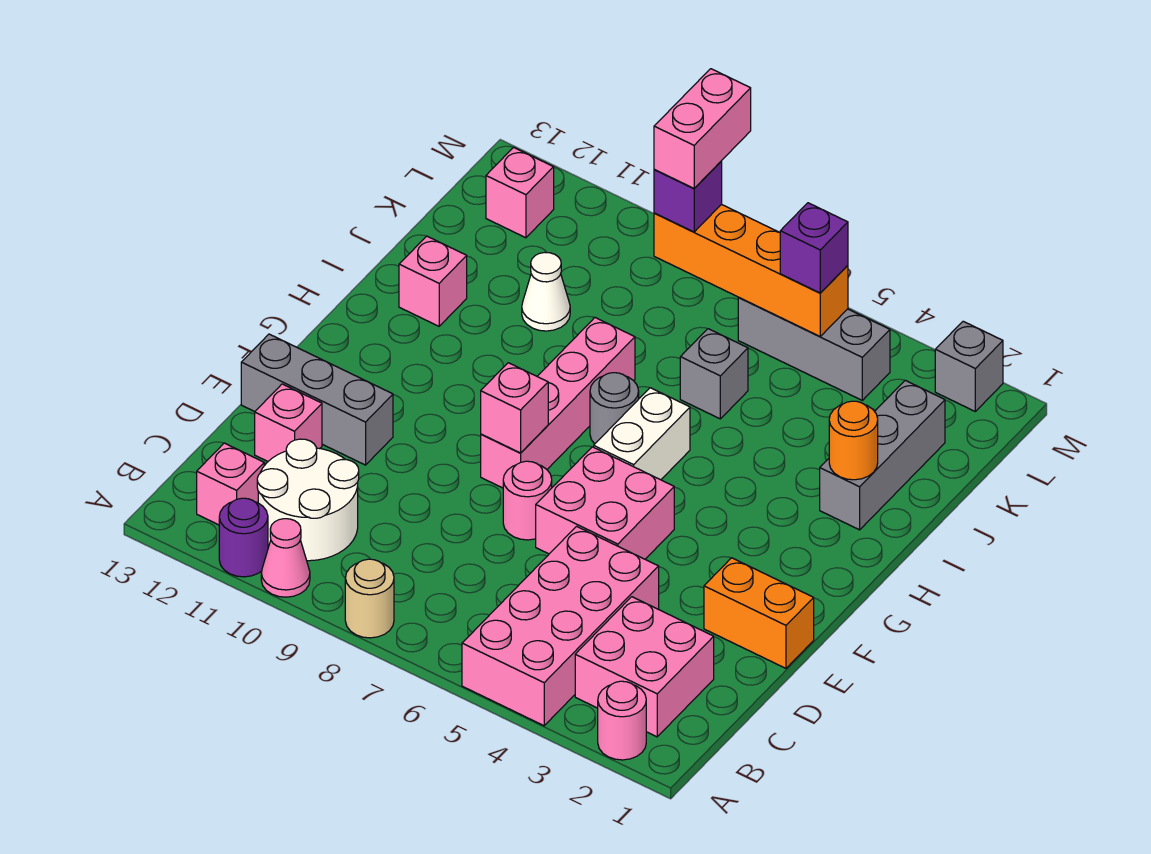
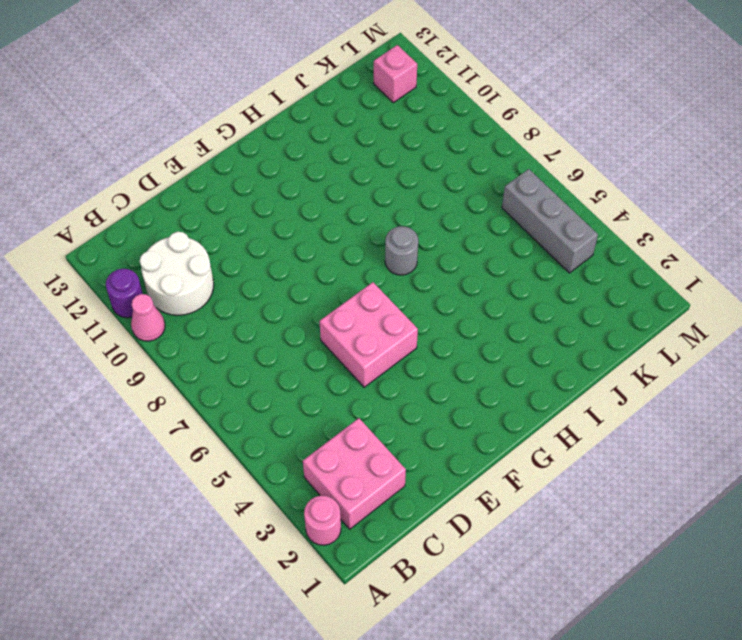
none -> pink brick A4:D5 level 1
none -> tan round brick A8 level 1
none -> pink brick B12 level 1

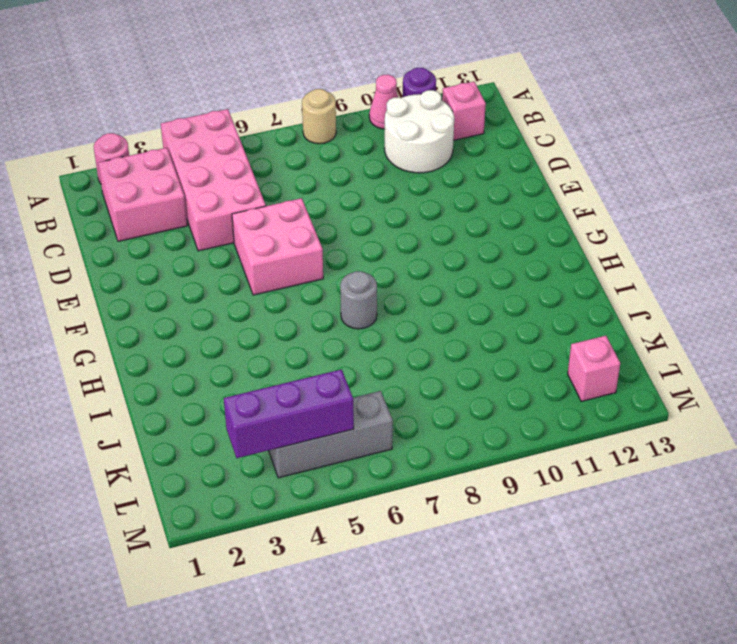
purple brick L3:L5 level 2 -> orange brick L5:L8 level 2
none -> pink brick D12 level 1
none -> orange brick E1:E2 level 1
none -> pink round brick E7 level 1

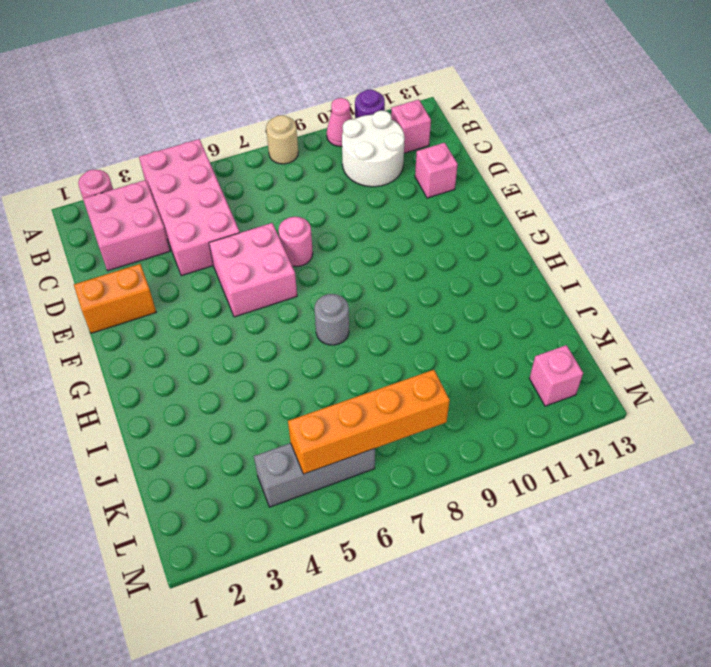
none -> grey brick E11:E13 level 1
none -> pink brick F8:I8 level 1
none -> white brick G6:H6 level 1

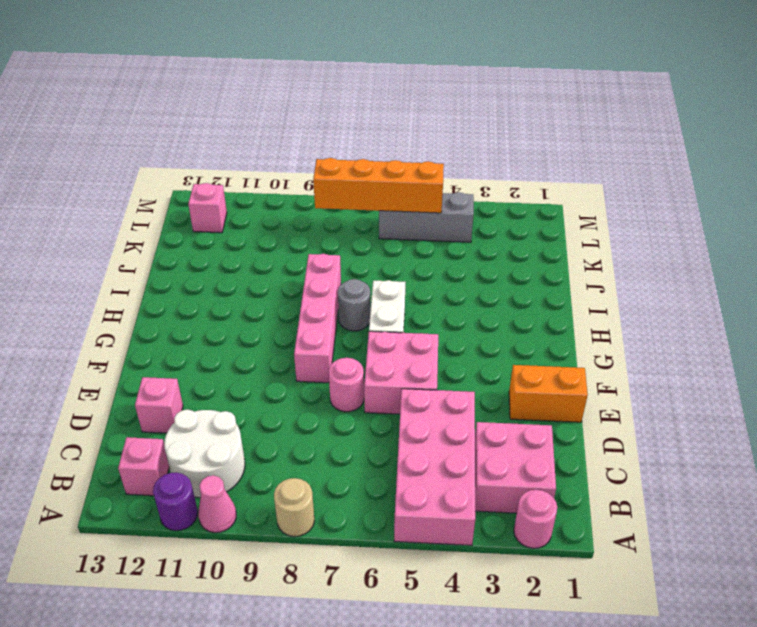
none -> grey brick E11:E13 level 1
none -> grey brick I2:K2 level 1
none -> pink brick I12 level 1

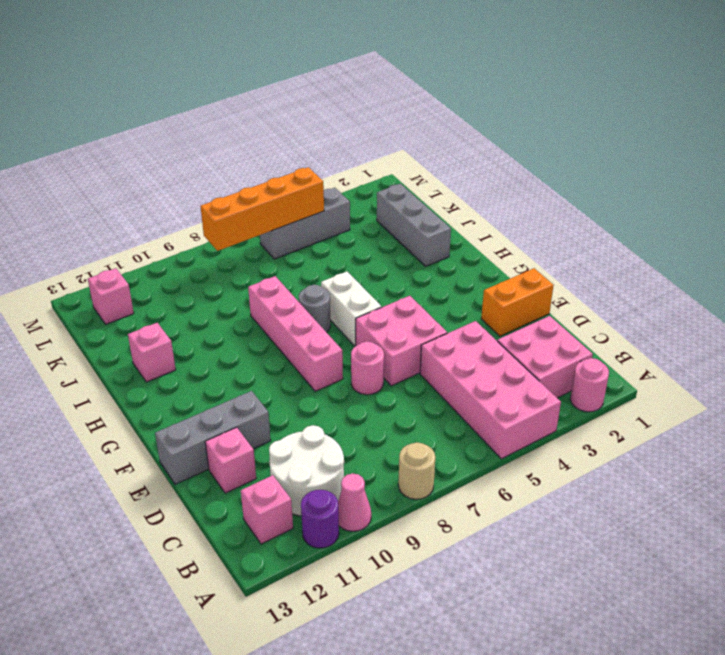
none -> grey brick J6 level 1
none -> white cone J10 level 1
none -> grey brick M2 level 1

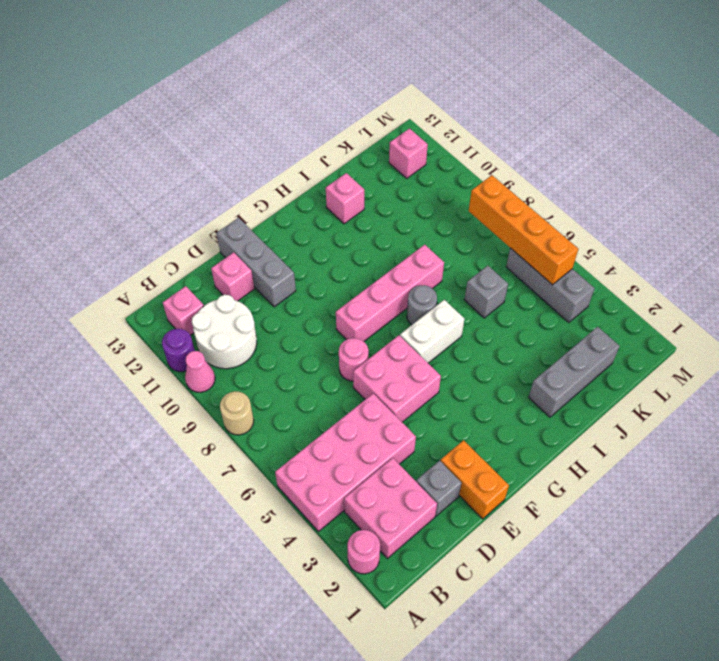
grey brick D2 level 1 -> grey brick M2 level 1
none -> white cone J10 level 1
none -> pink brick F8 level 2
none -> orange round brick I2 level 2

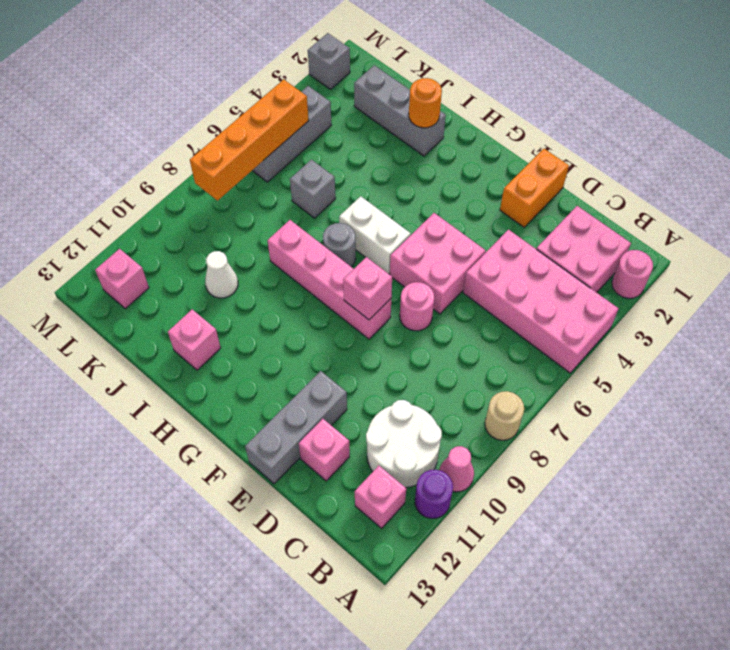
none -> purple brick L5 level 3
none -> purple brick L8 level 3
none -> pink brick L8:M8 level 4

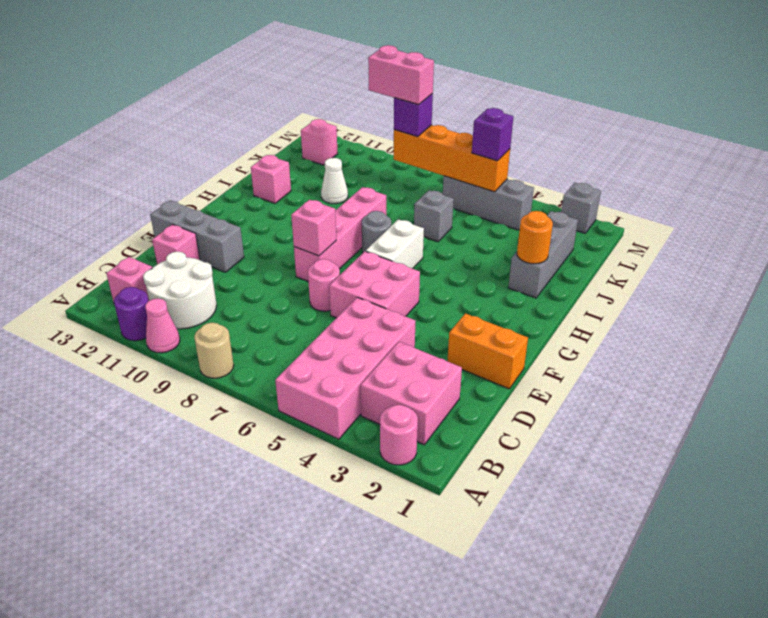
pink brick L8:L9 level 4 -> pink brick L8:M8 level 4

